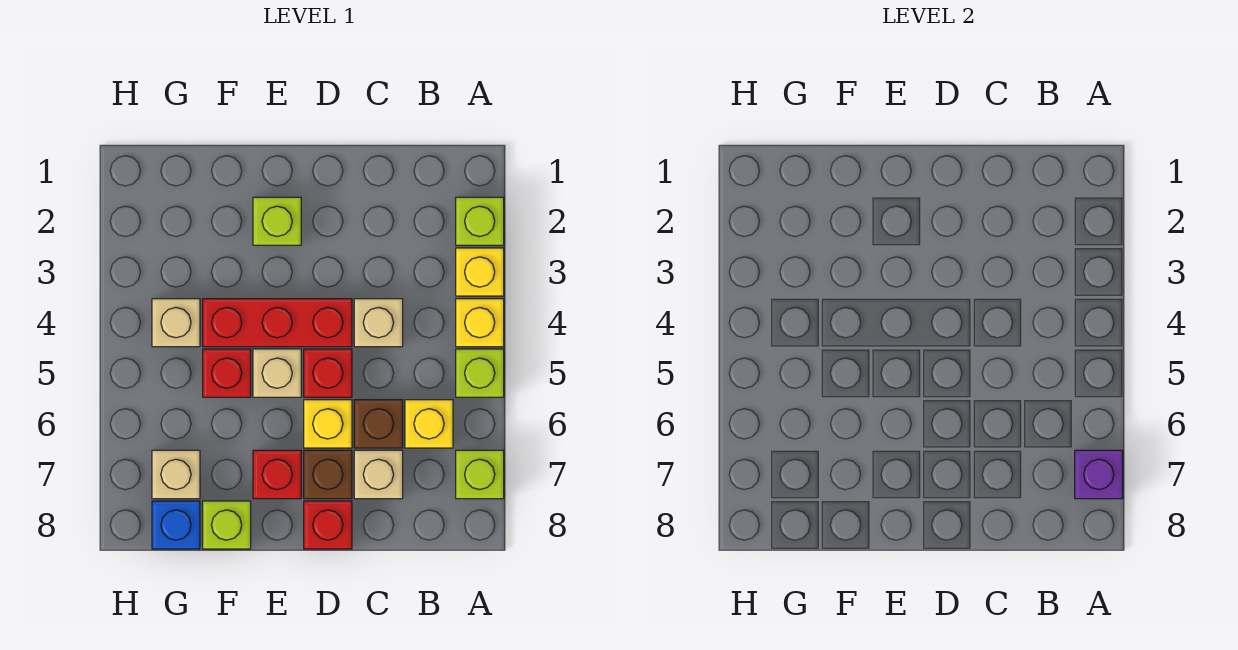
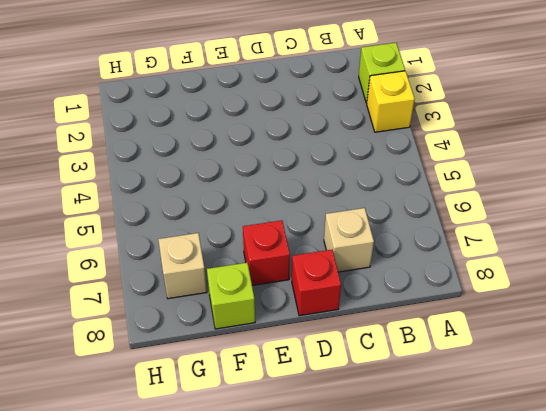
none -> yellow brick A4 level 1
none -> lime brick A5 level 1
none -> lime brick A7 level 1

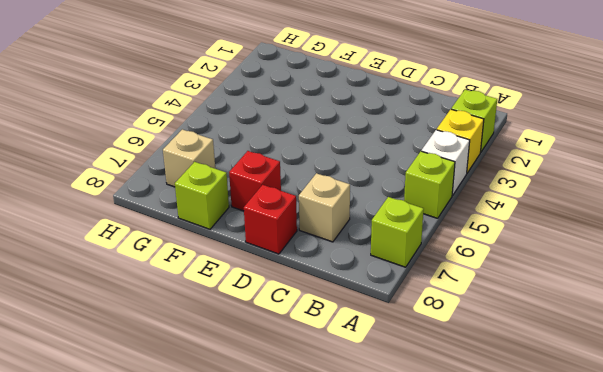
white brick A4 level 1 -> yellow brick A4 level 1
none -> yellow brick B6 level 1
none -> tan brick C4 level 1
none -> brown brick C6 level 1

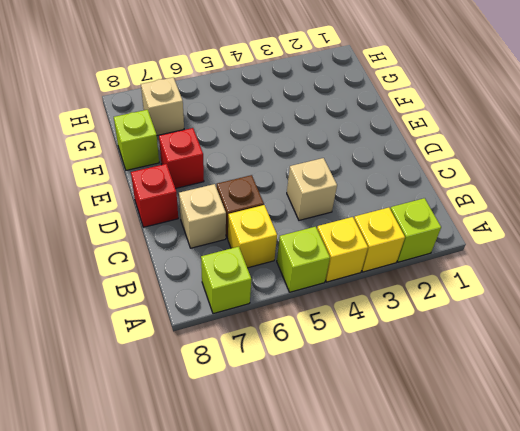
none -> red brick D4:F4 level 1
none -> red brick D5 level 1
none -> yellow brick D6 level 1

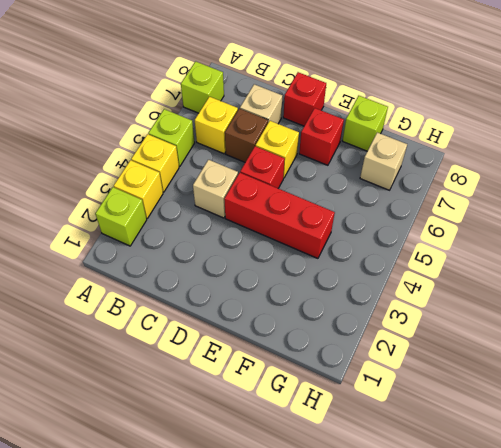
none -> brown brick D7 level 1
none -> lime brick E2 level 1
none -> tan brick E5 level 1

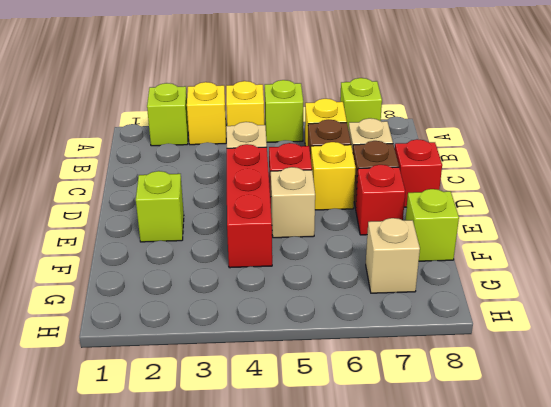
none -> red brick F5 level 1
none -> tan brick G4 level 1
none -> blue brick G8 level 1

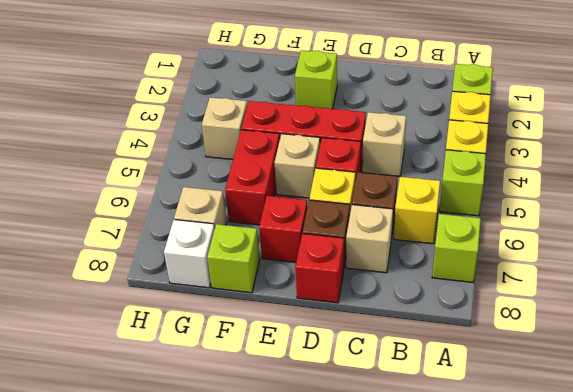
red brick F5:F6 level 1 -> red brick F5 level 1
white brick G8 level 1 -> blue brick G8 level 1
none -> purple brick A7 level 2

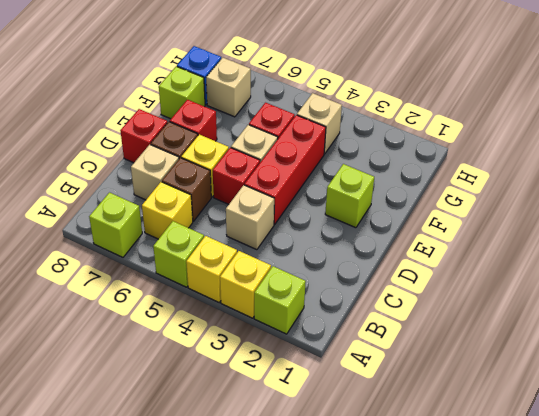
none -> purple brick A7 level 2

